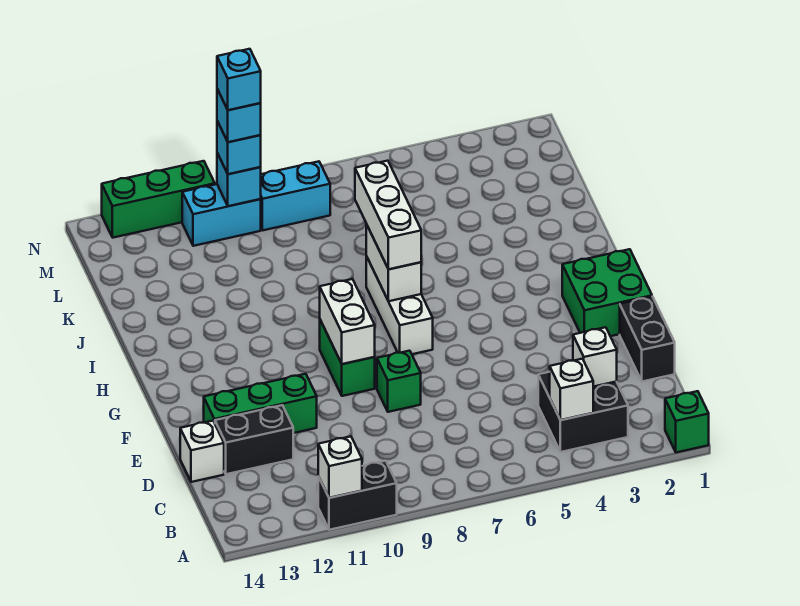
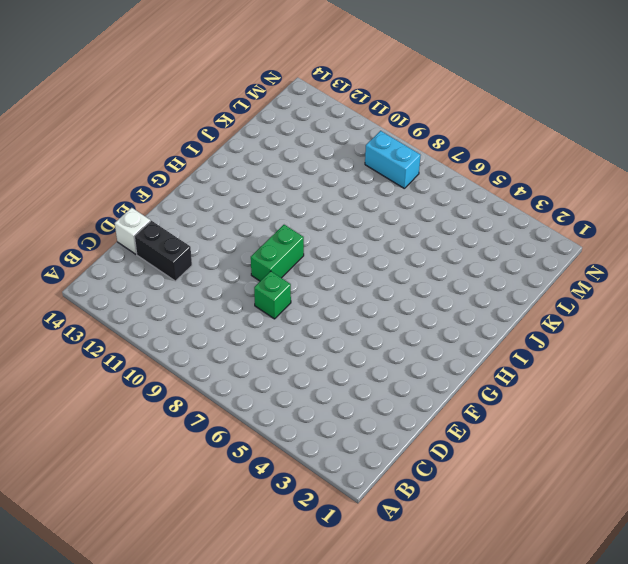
none -> green brick A1 level 1
none -> black brick A10:A11 level 1
none -> black brick B3:C4 level 1

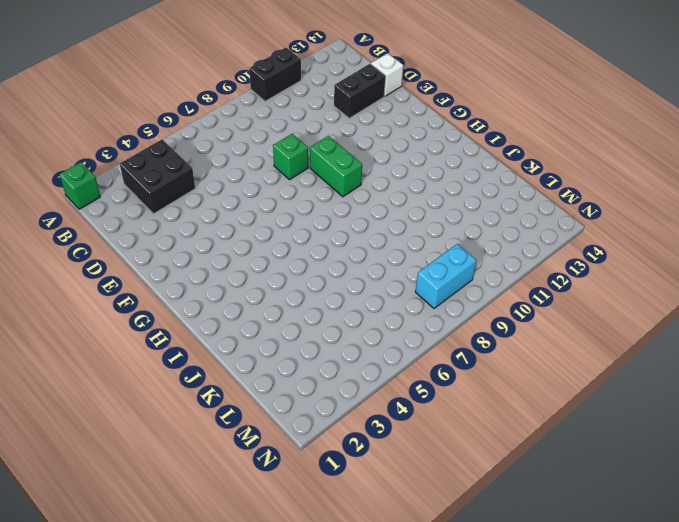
none -> black brick D1:E1 level 1
none -> green brick E11:E13 level 1
none -> green brick F1:G2 level 1

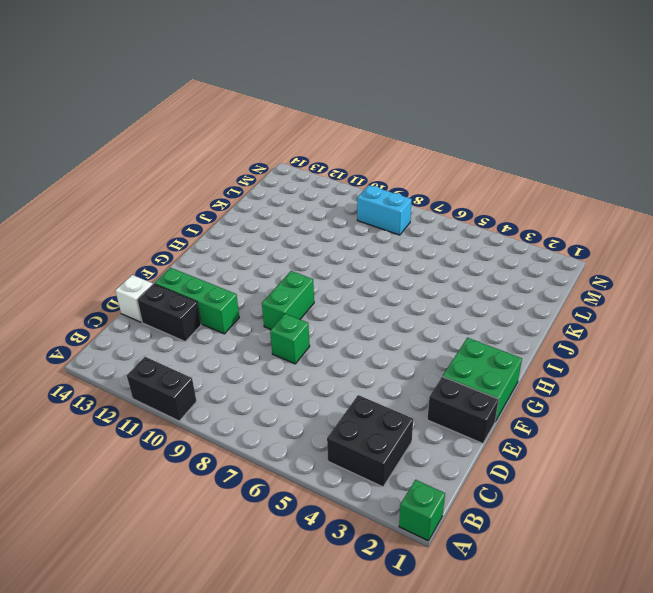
black brick E1:E2 level 1 -> black brick D1:E1 level 1
none -> white brick G7:I7 level 1
none -> cyan brick M10:M11 level 1
none -> green brick N11:N13 level 1

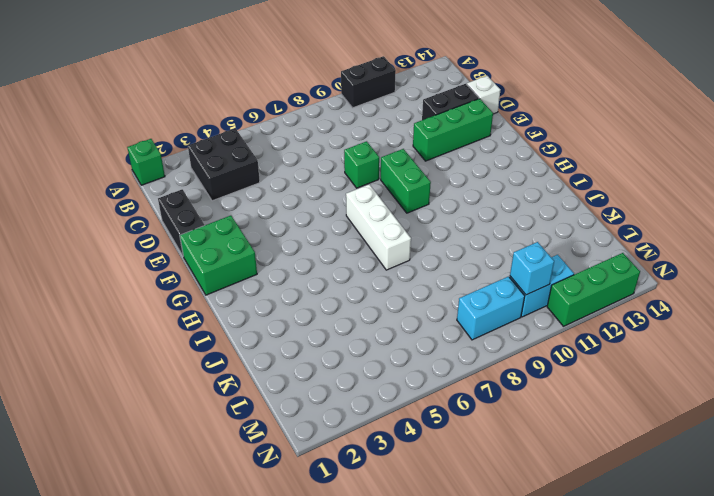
none -> white brick A11 level 2
none -> white brick B4 level 2
none -> white brick C3 level 2

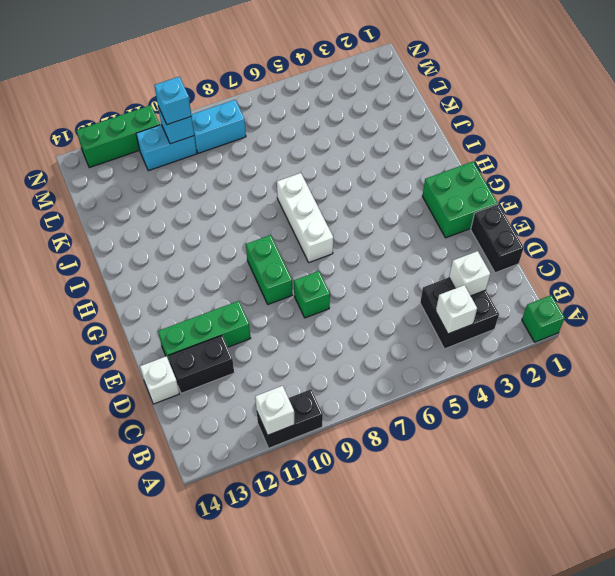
none -> white brick F9:G9 level 2
none -> white brick H7:I7 level 2
none -> white brick H7:J7 level 3

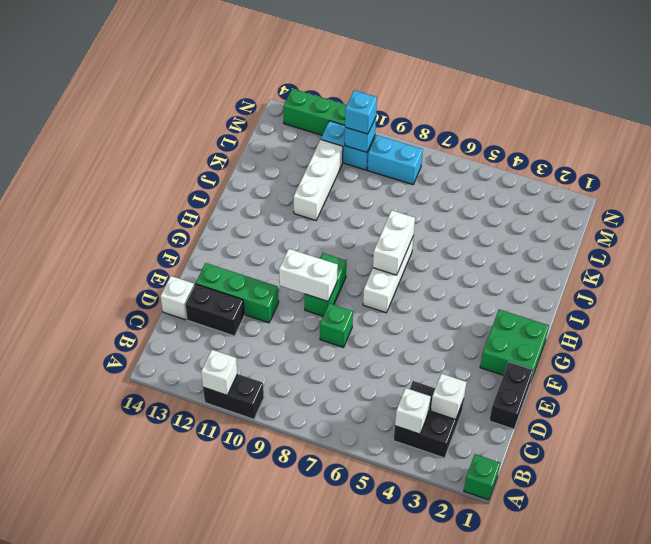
white brick F9:F10 level 2 -> white brick F9:G9 level 2
white brick J11:L11 level 1 -> white brick H7:J7 level 3
none -> cyan brick M10 level 4
none -> cyan brick M10 level 5

